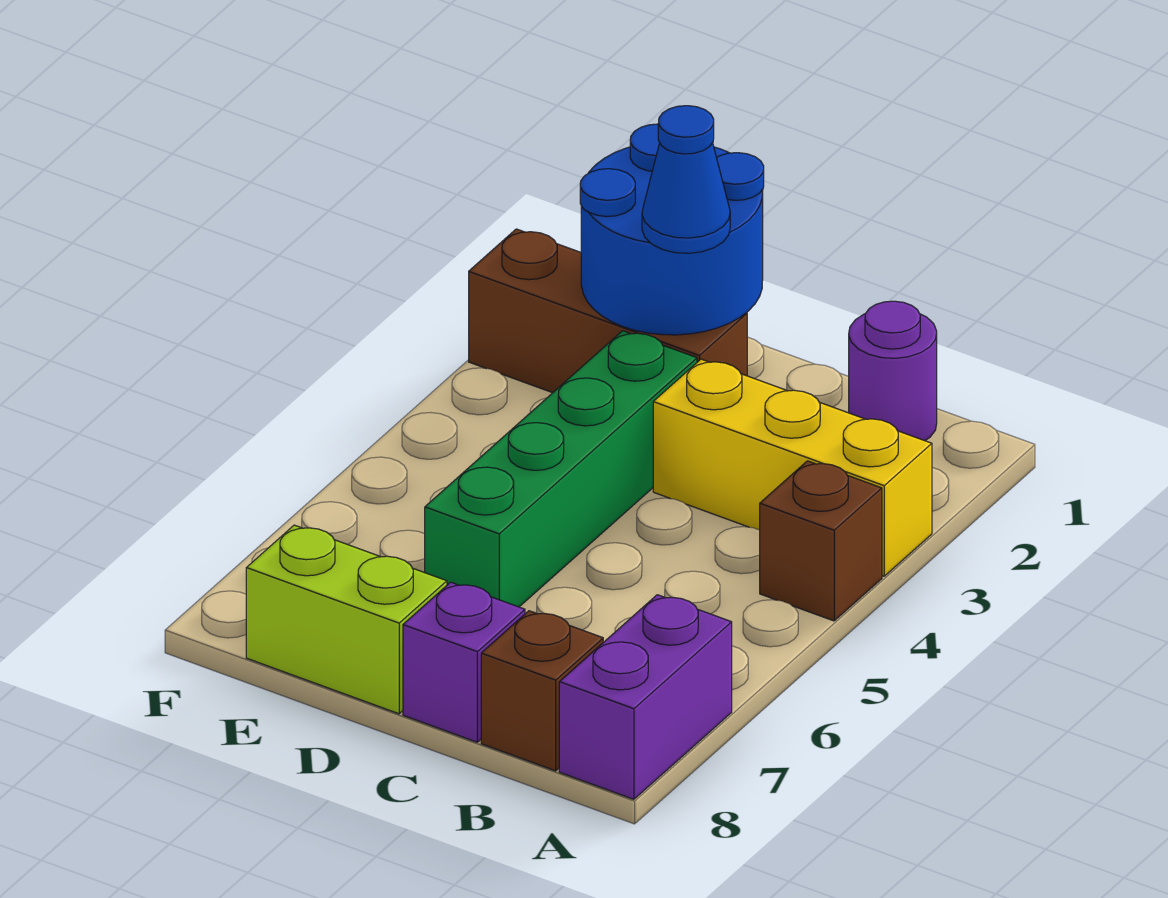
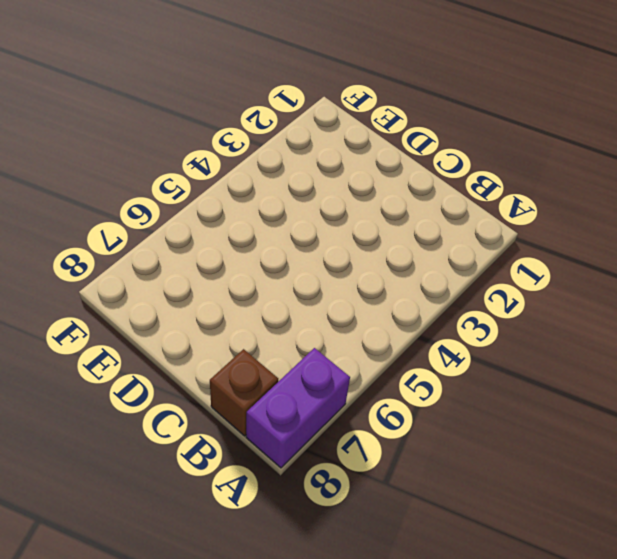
none -> yellow brick A3:C3 level 1
none -> brown brick A4 level 1

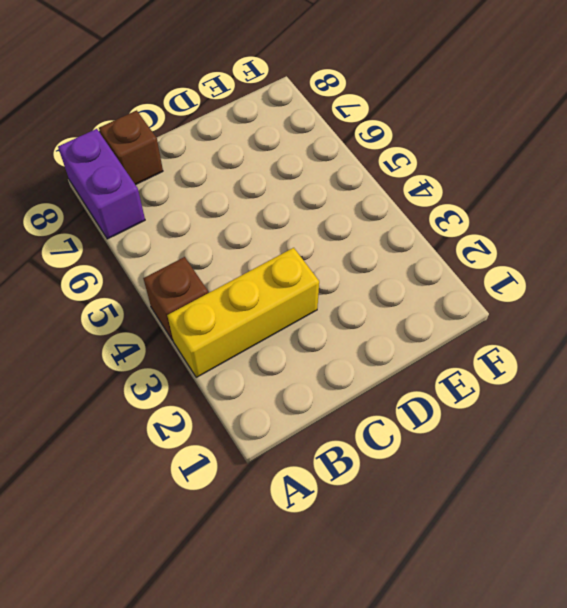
none -> purple round brick B1 level 1
none -> purple brick C8 level 1

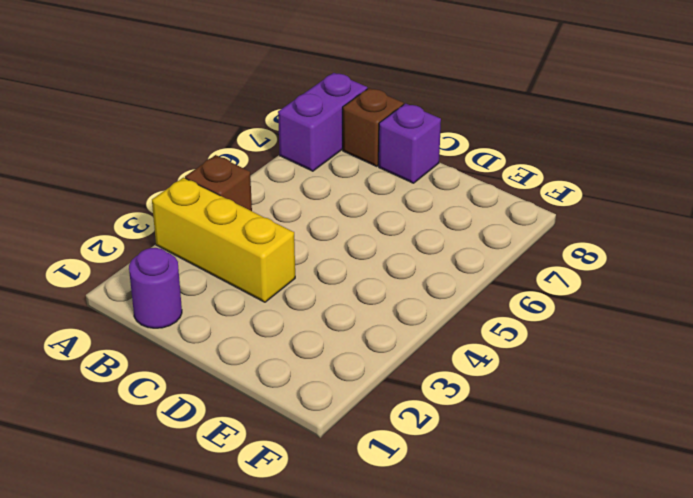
none -> brown brick D2:F2 level 1
none -> green brick D3:D6 level 1

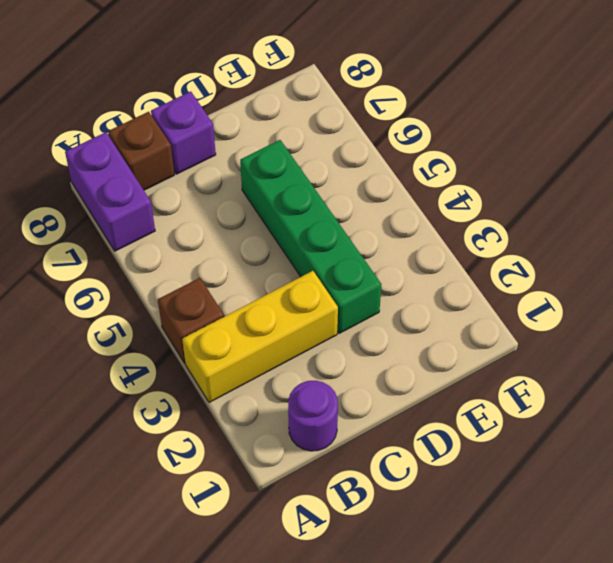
none -> brown brick D2:F2 level 1
none -> lime brick D8:E8 level 1

